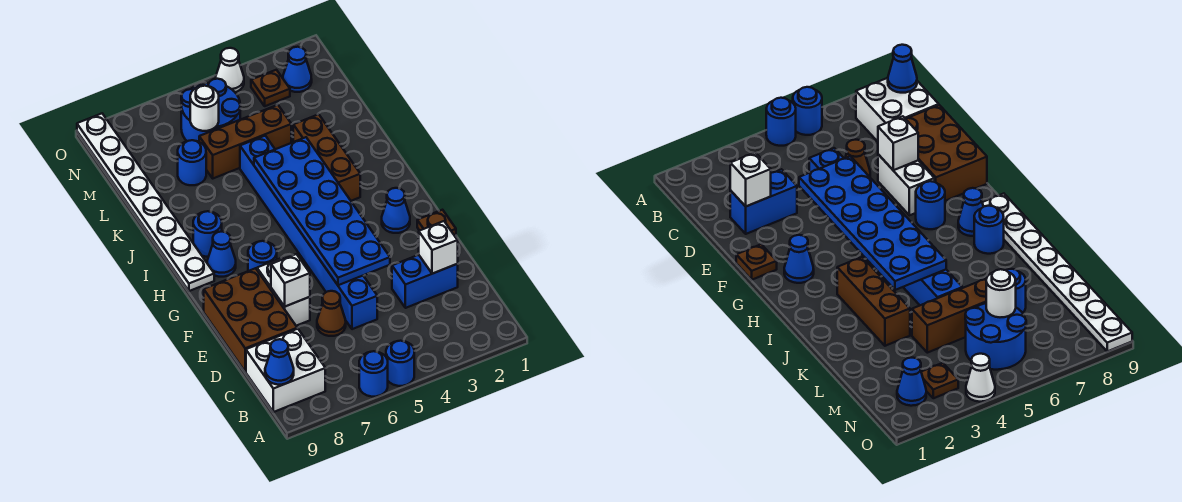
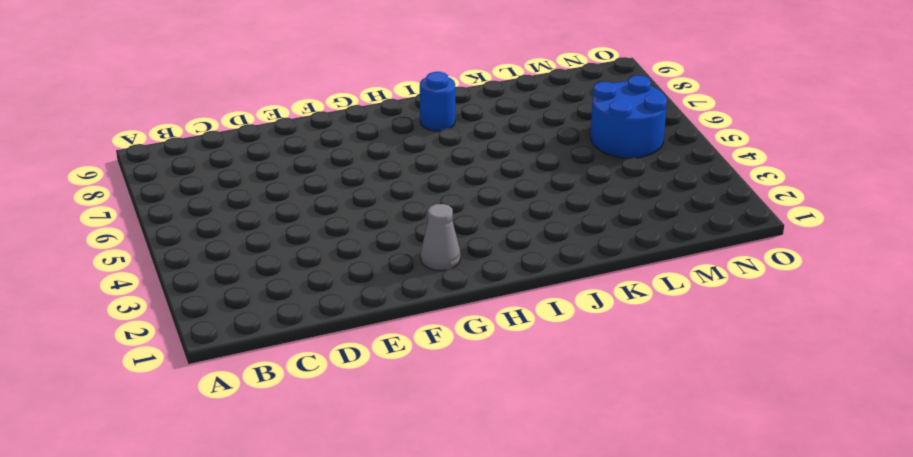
grey cone G2 level 1 -> blue cone G2 level 1
none -> blue round brick A5 level 1
none -> blue round brick A6 level 1
none -> white brick B8:C9 level 1

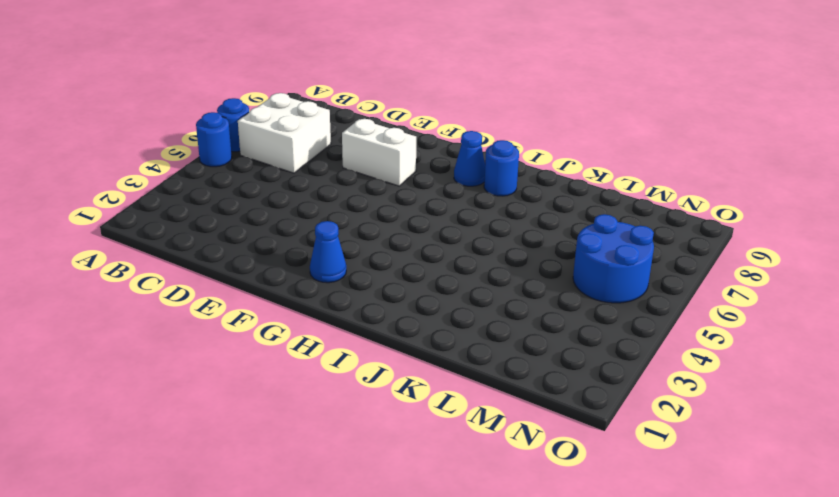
white brick B6:C7 level 1 -> white brick B8:C9 level 1
none -> blue brick D2:D3 level 1
none -> blue brick D5:K5 level 1
none -> brown cone D6 level 1

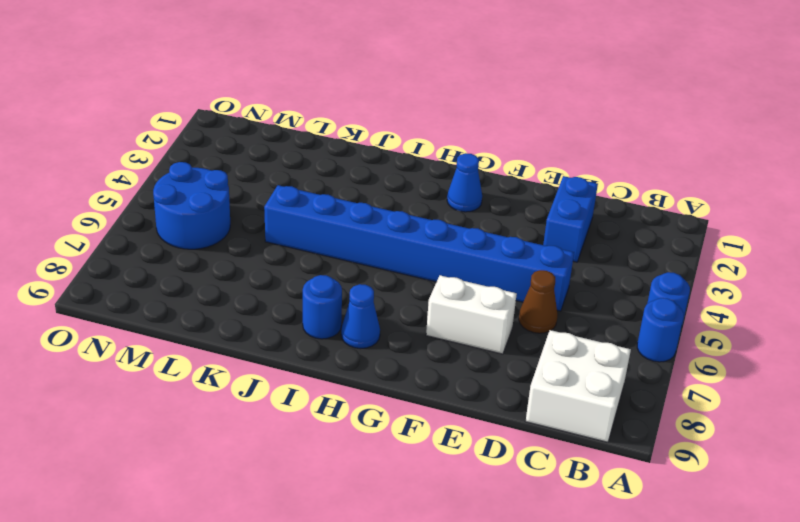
none -> brown brick D8:F9 level 1
none -> brown plate F1 level 1
none -> blue round brick G7 level 1

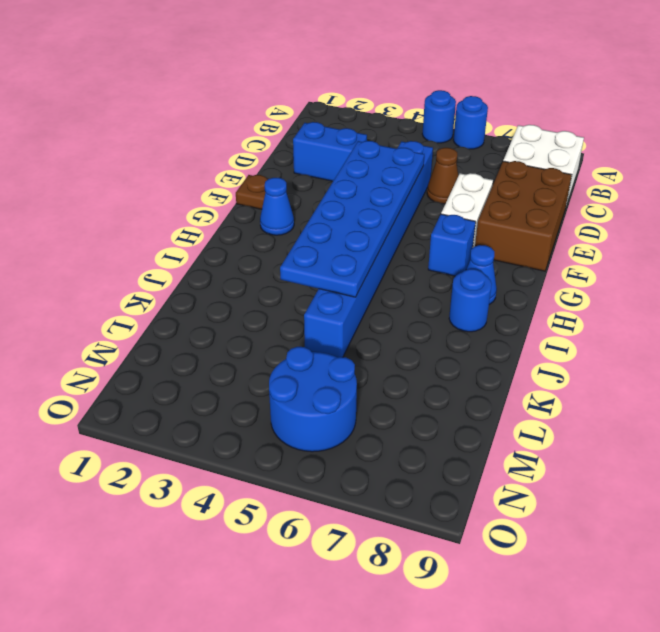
blue brick G7 level 1 -> blue round brick G7 level 1
none -> white plate H9:O9 level 1
none -> brown brick I3:K3 level 1
none -> brown brick L4:L6 level 1

